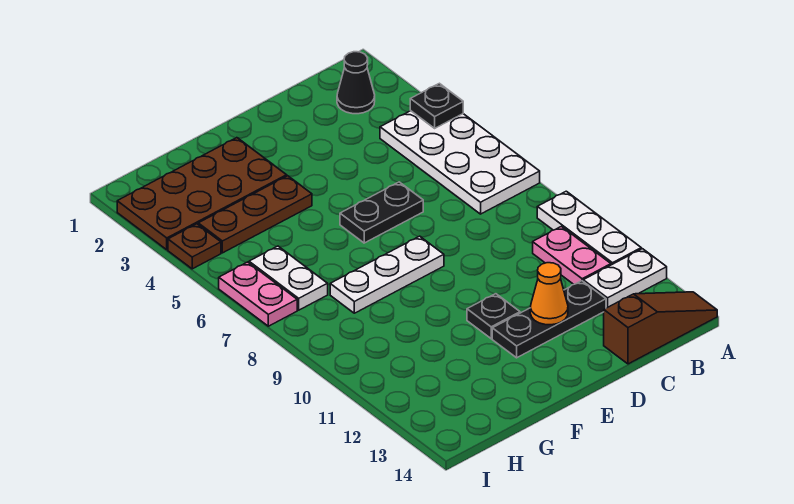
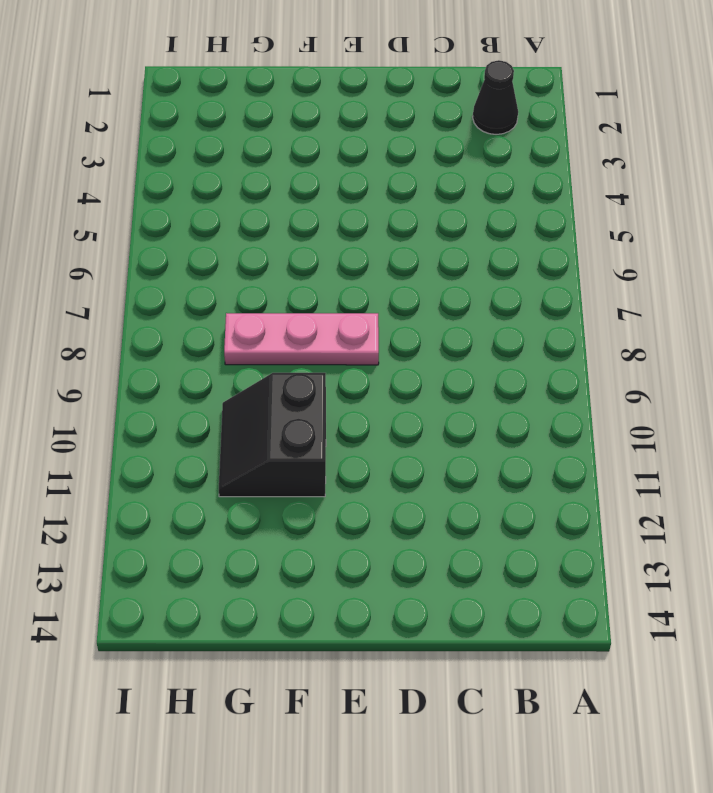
pink plate E8:G8 level 1 -> white plate E8:G8 level 1
black slope F10:G11 level 1 top F -> none
none -> white plate A4:B7 level 1
none -> white plate A9:A11 level 1
none -> white plate A12:B12 level 1

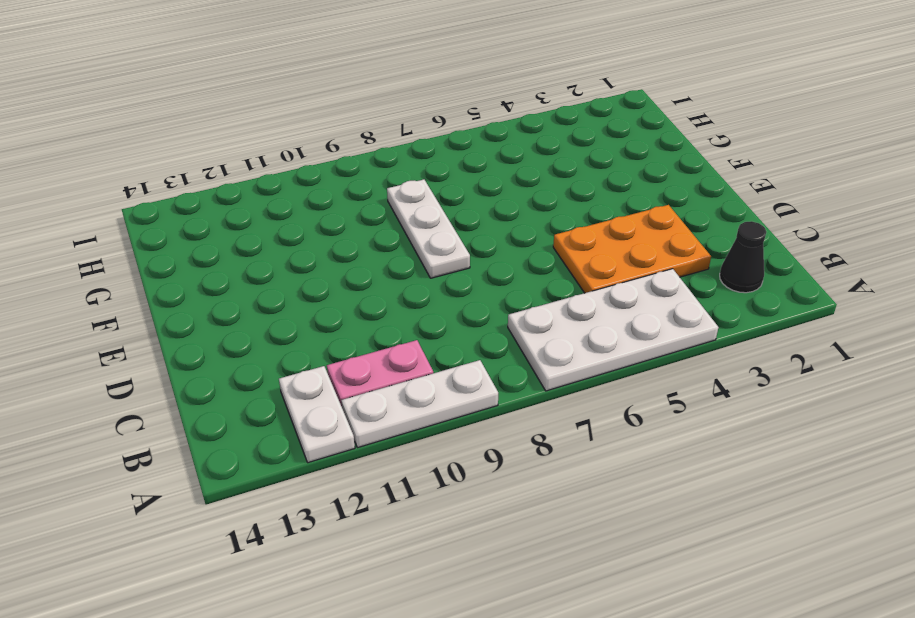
orange plate C3:D5 level 1 -> none
none -> brown slope A14:C14 level 1 top C
none -> black plate C12:E12 level 1
none -> black plate D6:E6 level 1

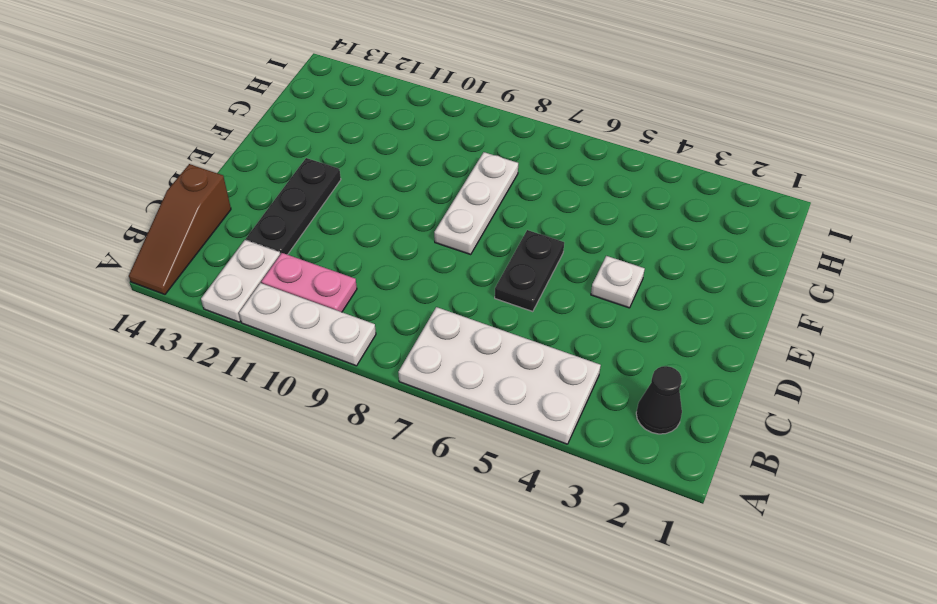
white plate E4 level 1 -> none
none -> black plate E11 level 1
none -> brown plate F2:I3 level 1
none -> brown plate F4:H4 level 1

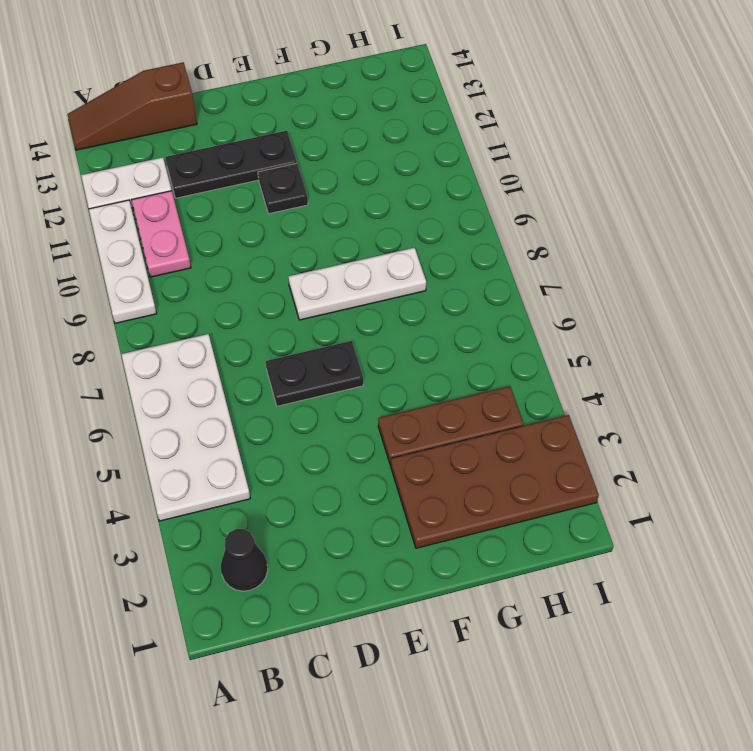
none -> white plate H6:H7 level 1
none -> brown plate I4 level 1
none -> pink plate I6:I7 level 1

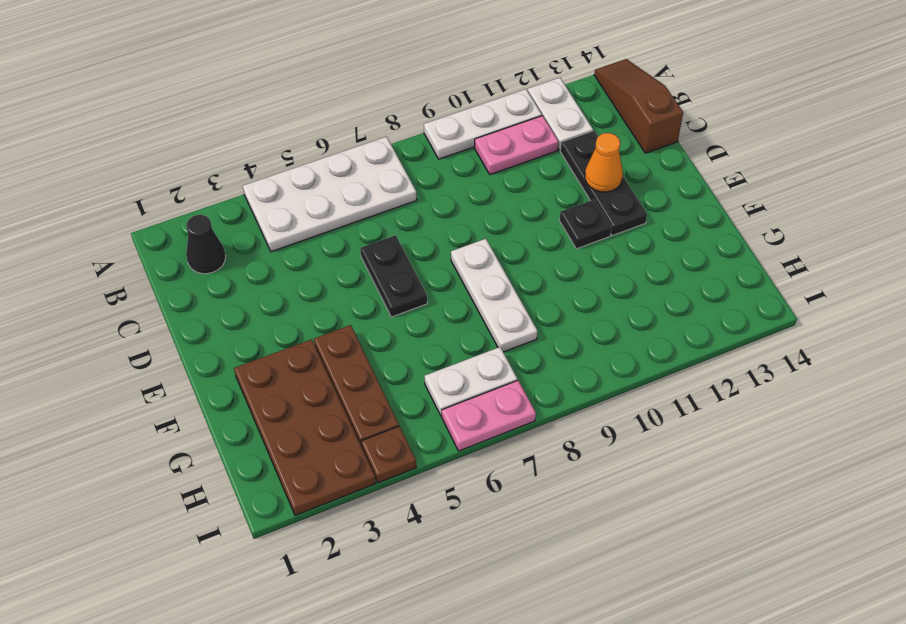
none -> black plate A4 level 2

